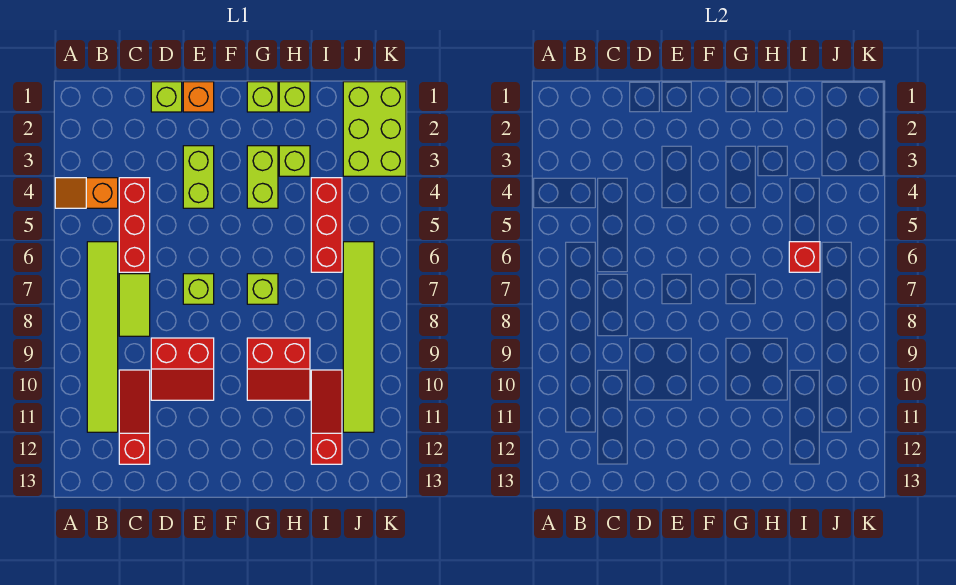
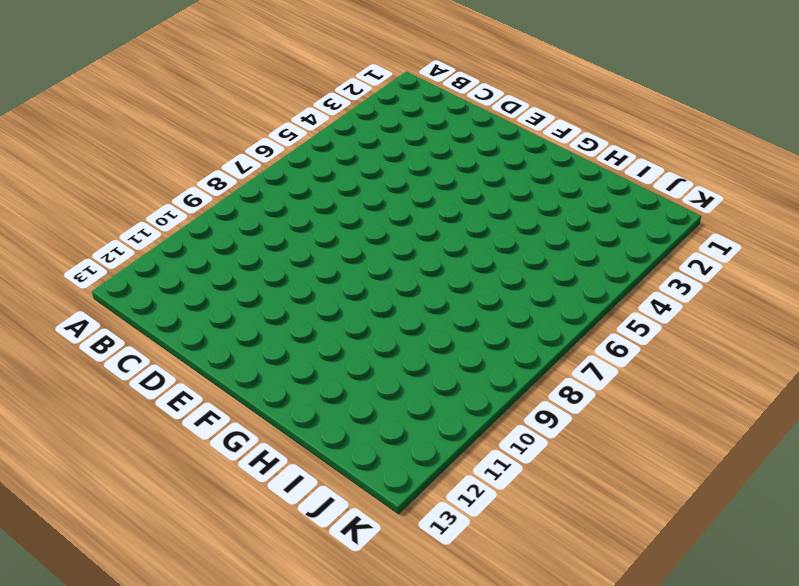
none -> orange slope A4:B4 level 1 top B
none -> lime tile B6:B11 level 1
none -> red brick C4:C6 level 1

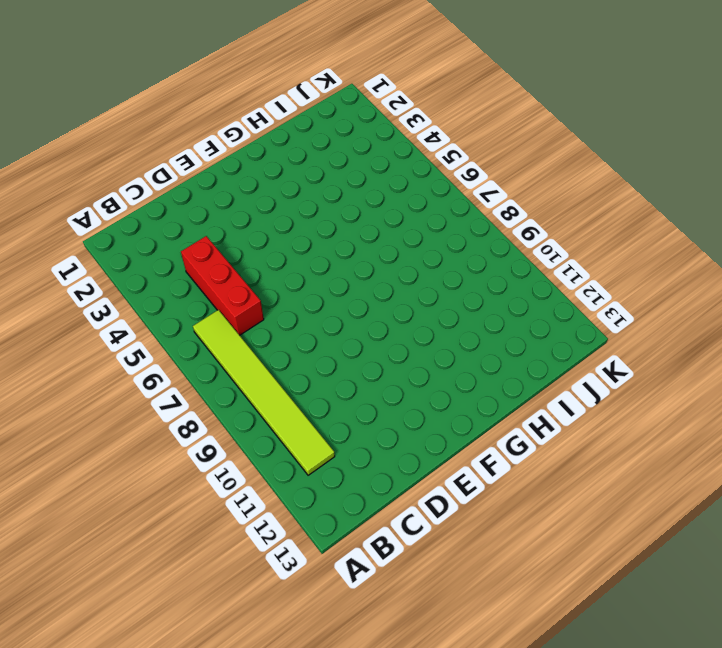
none -> orange slope A4:B4 level 1 top B
none -> lime tile C7:C8 level 1
none -> red slope C10:C12 level 1 top 12

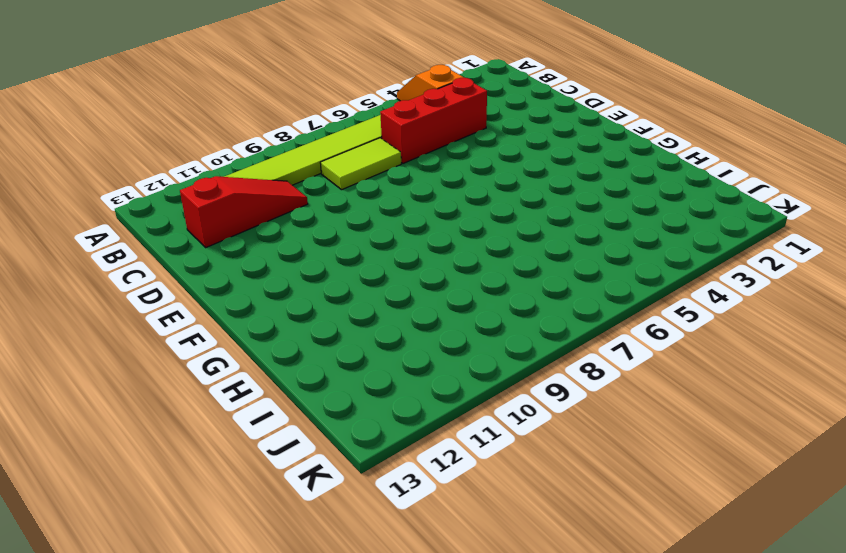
none -> lime brick D1 level 1
none -> red slope D9:E10 level 1 top 9
none -> orange brick E1 level 1

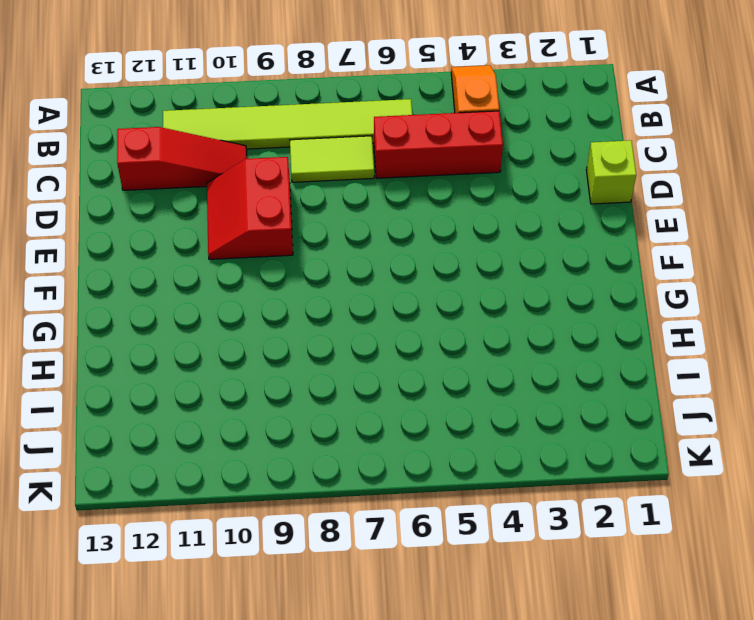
none -> orange brick E1 level 1
none -> lime brick E3:E4 level 1
none -> lime brick E7 level 1

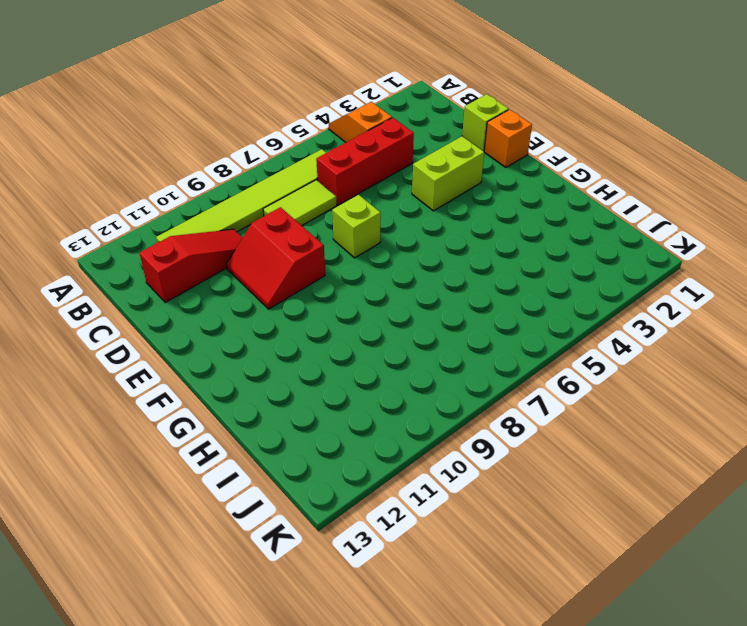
none -> lime brick G1 level 1
none -> lime brick G3:G4 level 1
none -> lime brick G7 level 1

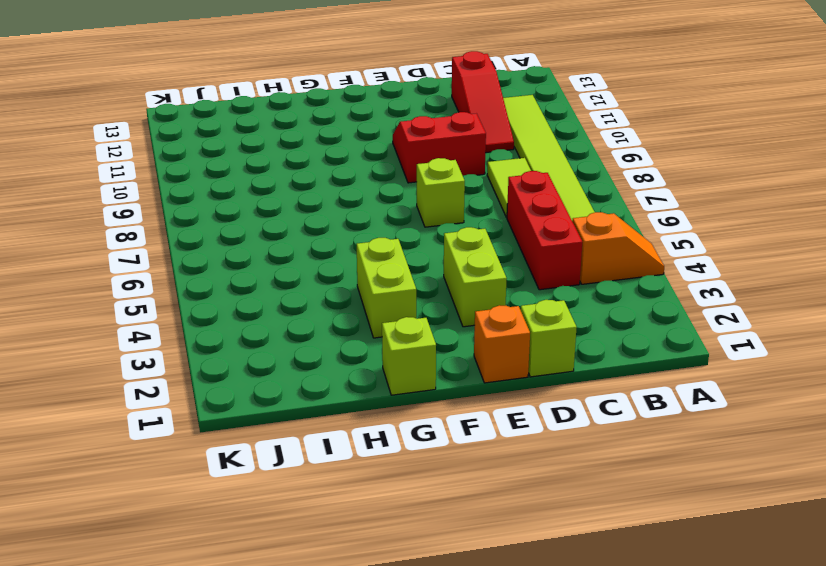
none -> lime brick G7 level 1
none -> red slope G9:H10 level 1 top 9
none -> lime brick H1 level 1

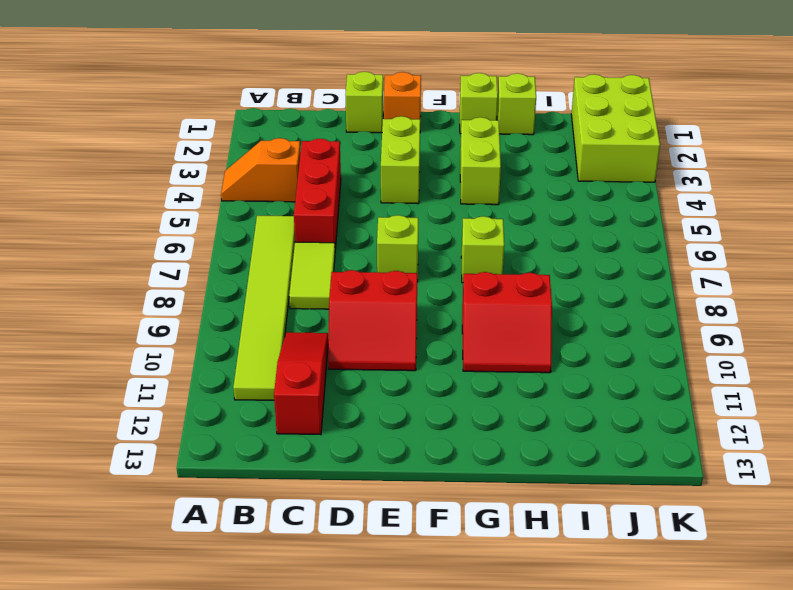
none -> lime brick H3 level 1
none -> red brick I4:I6 level 1
none -> red slope I10:I12 level 1 top 12

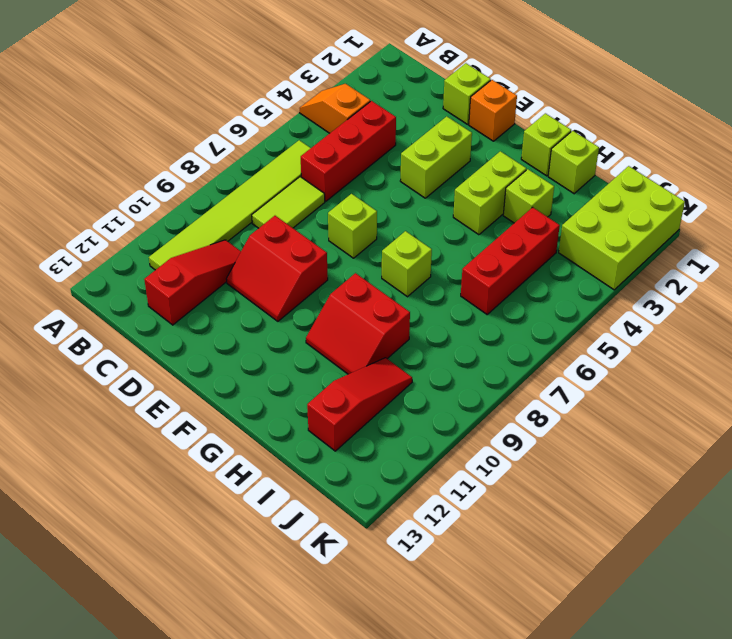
none -> lime tile J6:J11 level 1
none -> red brick I6 level 2

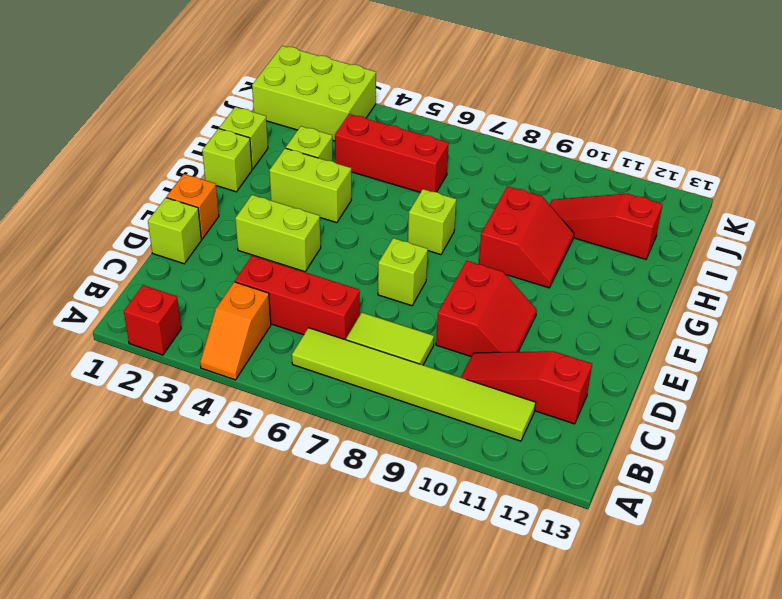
red brick A2 level 1 -> red brick I6 level 2
none -> lime tile J6:J11 level 1

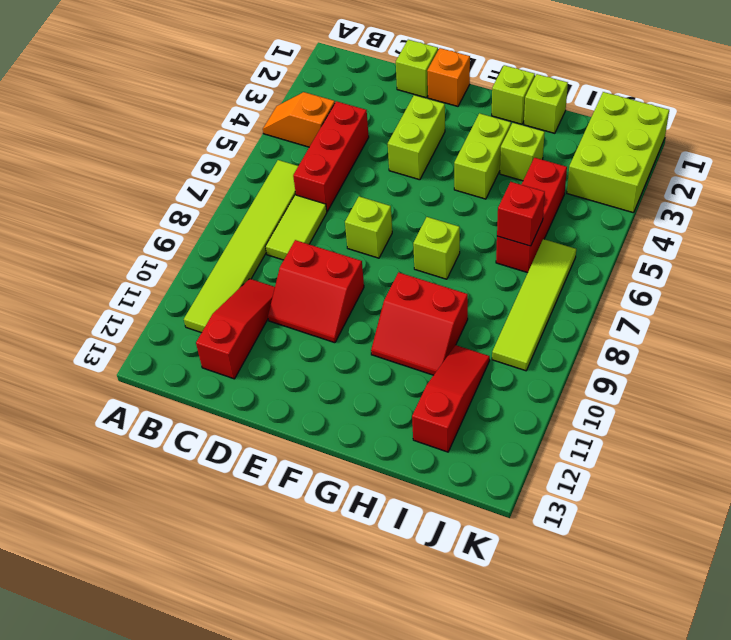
lime tile J6:J9 level 1 -> lime tile J6:J11 level 1

